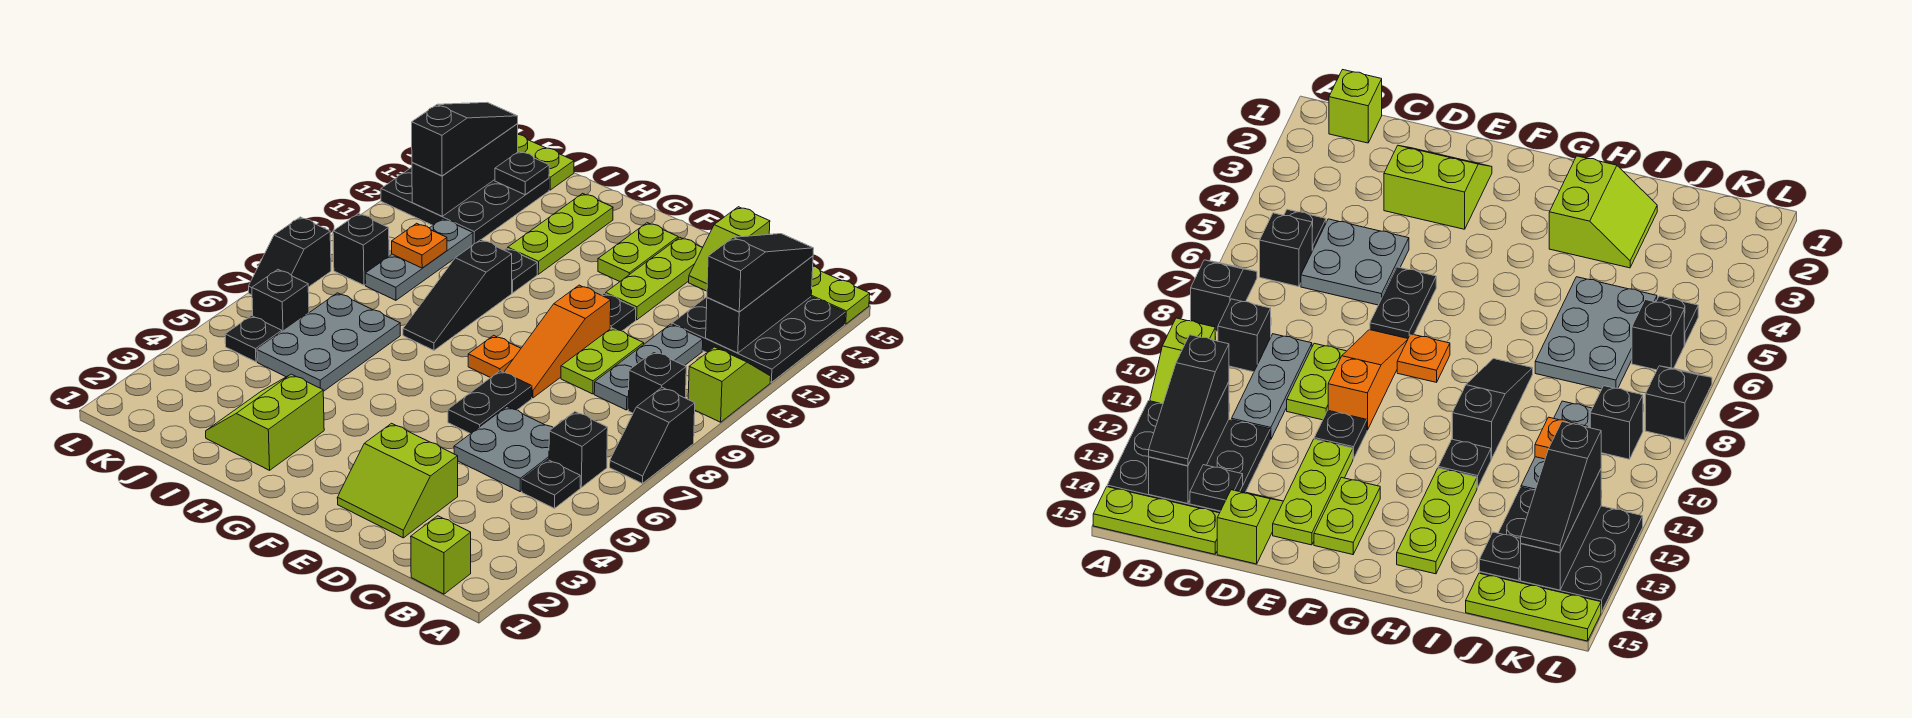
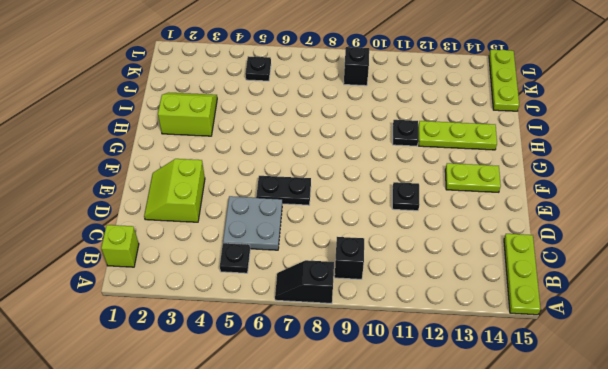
none -> lime slope A10:A11 level 1 top 10
none -> black plate A12:C14 level 1
none -> black brick B6 level 1
none -> grey plate C9:C11 level 1

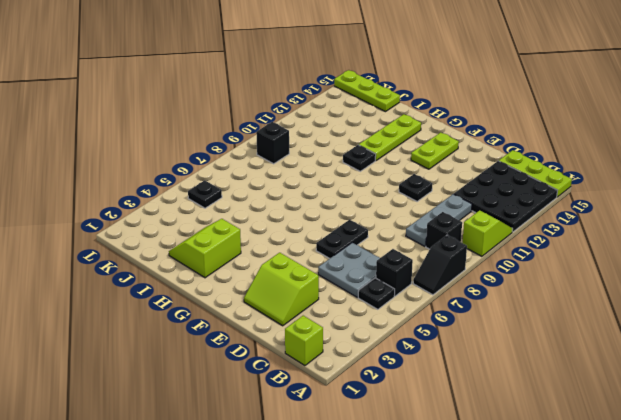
none -> lime plate D9:D10 level 1
none -> lime slope D14:D15 level 1 top 15
none -> orange slope E8:E10 level 1 top 10
none -> lime plate E12:E14 level 1

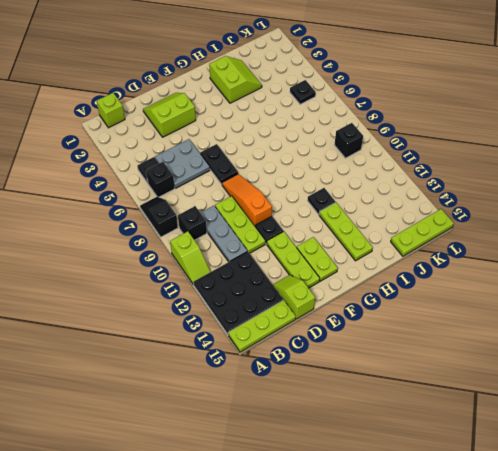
lime plate D9:D11 level 1 -> lime plate D9:D10 level 1
none -> orange plate F8 level 1
none -> black slope H8:H10 level 1 top 10
none -> grey plate I5:J7 level 1
none -> grey plate J9:J11 level 1

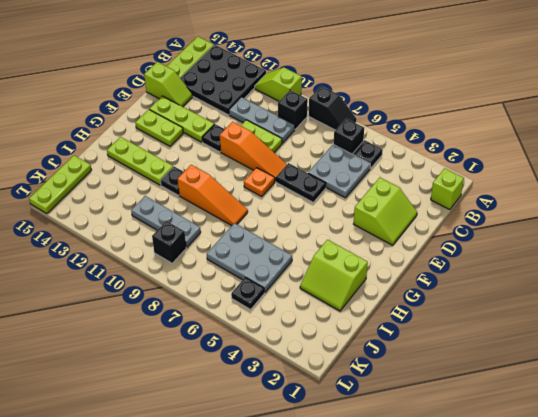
orange slope H8:H10 level 1 top 10 -> black slope H8:H10 level 1 top 10
none -> black plate J12:L14 level 1
none -> black brick K6 level 1
none -> black slope L7:L8 level 1 top 8
none -> black brick B12:B14 level 2

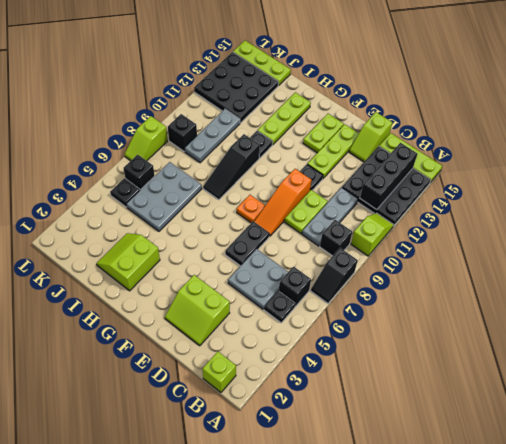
lime slope L7:L8 level 1 top 8 -> black slope L7:L8 level 1 top 8
none -> black plate C14 level 2
none -> orange plate J10 level 2
none -> black plate J14 level 2
none -> black brick K12:K14 level 2

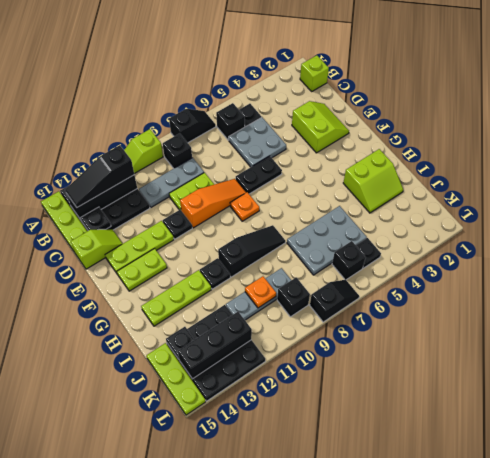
none -> black slope K12:K14 level 3 top 12

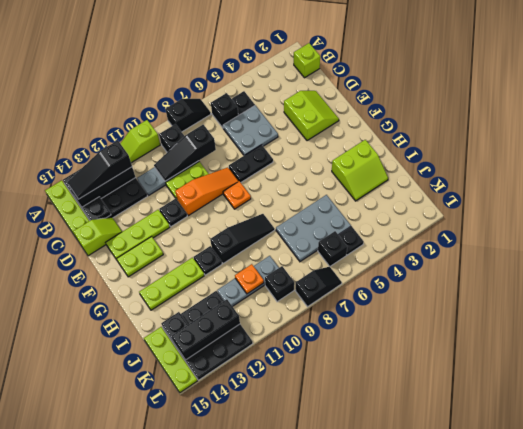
black slope C8:C10 level 2 top 8 -> black slope K12:K14 level 3 top 12

